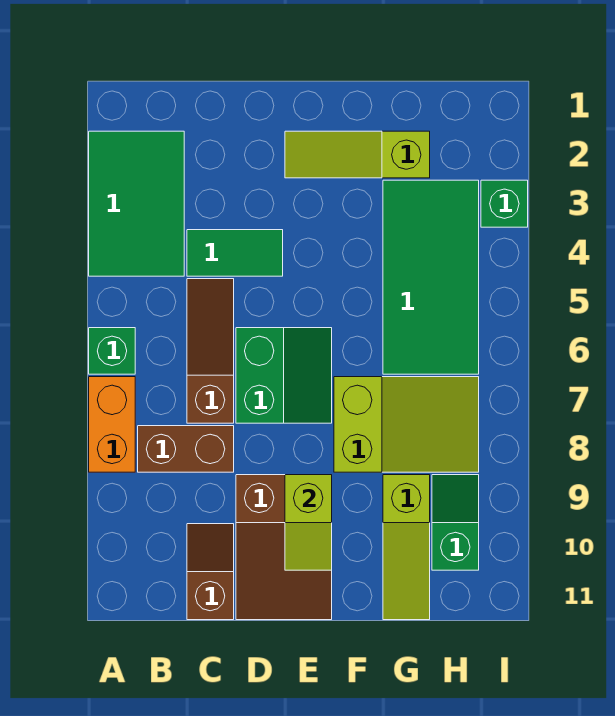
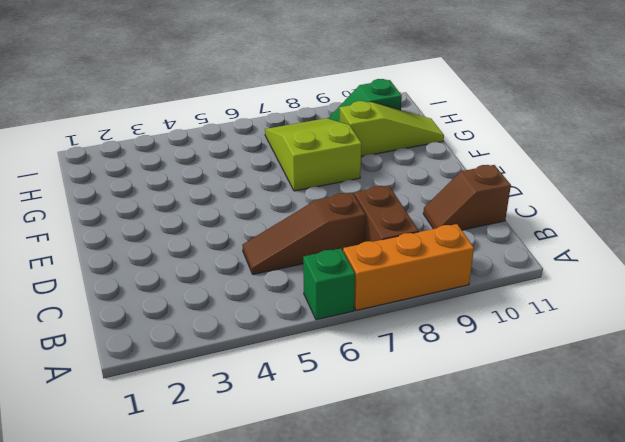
orange brick A7:A9 level 1 -> orange brick A7:A8 level 1
none -> green tile A2:B4 level 1
none -> green tile C4:D4 level 1
none -> green slope D6:E7 level 1 top D

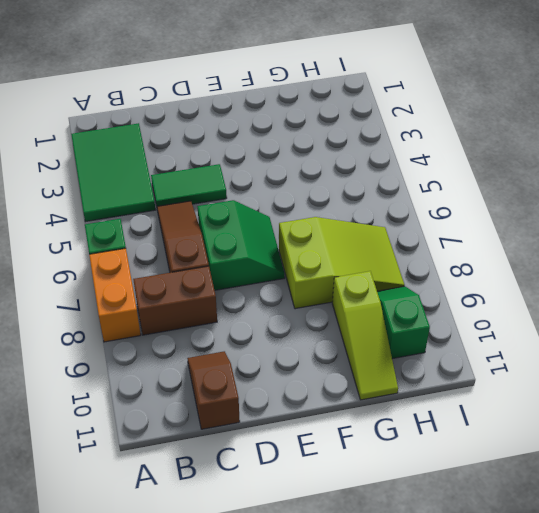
none -> brown slope D9:E11 level 1 top 9
none -> lime slope E2:G2 level 1 top G
none -> green tile G3:H6 level 1

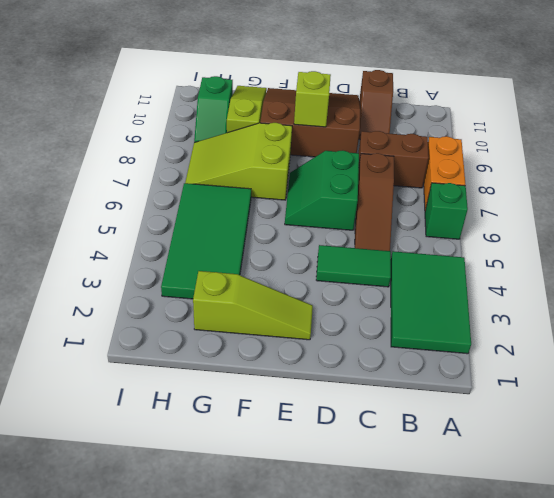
brown slope D9:F11 level 1 top 9 -> brown slope D9:E11 level 1 top 9
none -> green brick I3 level 1

